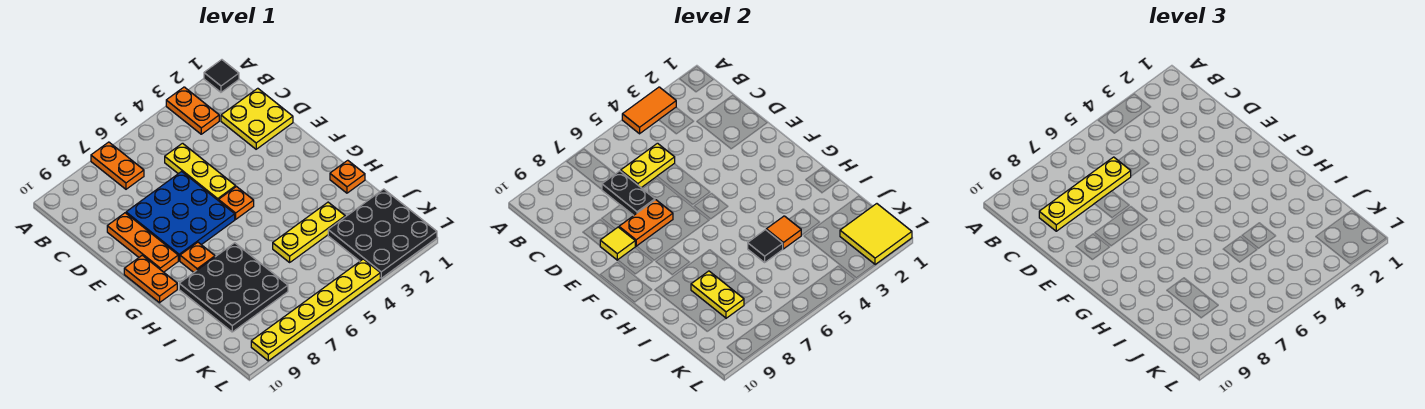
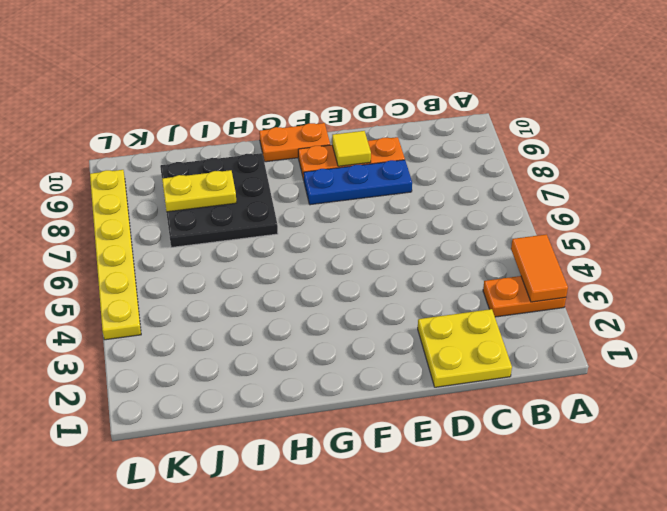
blue plate D8:F8 level 1 -> blue plate D6:F8 level 1
none -> black tile A1 level 1
none -> orange plate A7:B7 level 1
none -> yellow plate C5:E5 level 1

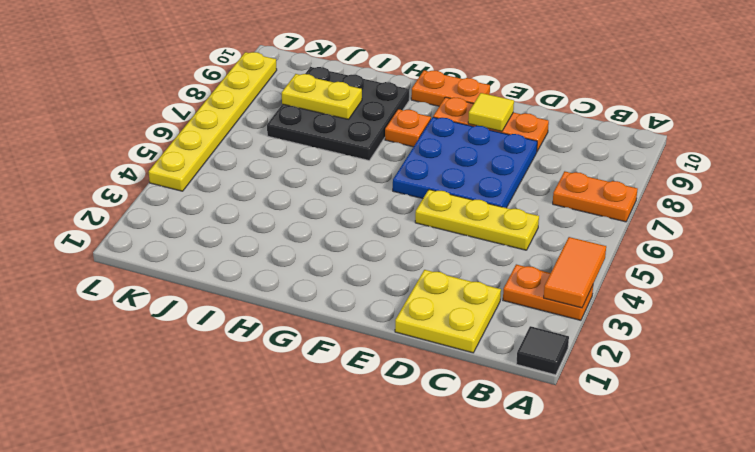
none -> orange plate F5 level 1
none -> orange plate H1 level 1
none -> yellow plate I3:I5 level 1

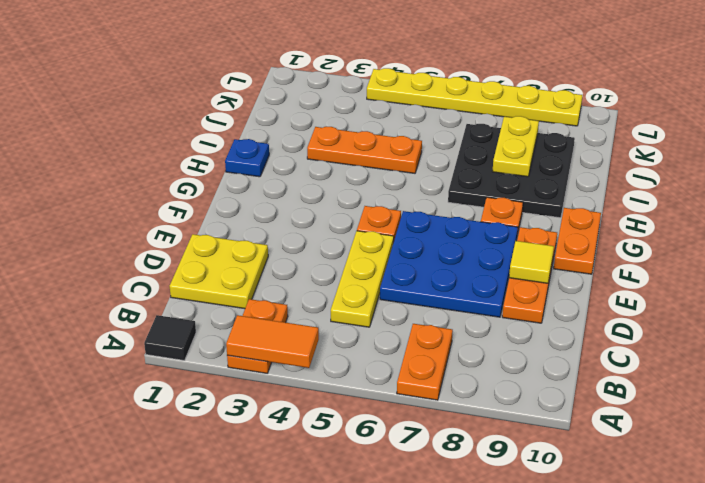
blue plate H1 level 1 -> orange plate H1 level 1
orange plate I3:I5 level 1 -> yellow plate I3:I5 level 1
none -> black plate J1:L3 level 1
none -> yellow plate C5:C6 level 2
none -> black plate C7:D7 level 2

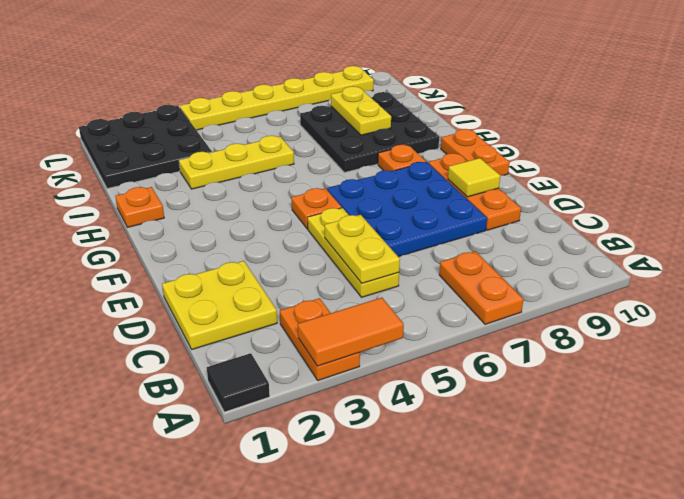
yellow plate C5:D5 level 2 -> yellow plate C5:C6 level 2
none -> black plate C7:D7 level 2
none -> orange plate E7:E8 level 2
none -> orange tile I4 level 2

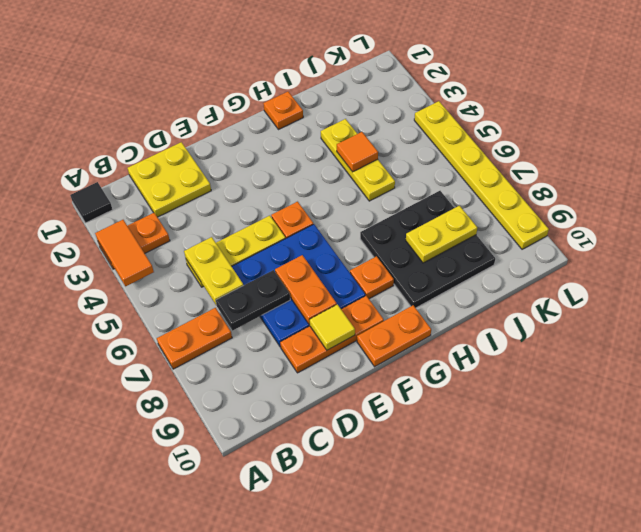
none -> black plate J1:L3 level 1
none -> black tile I5 level 2
none -> yellow tile K1:L2 level 2

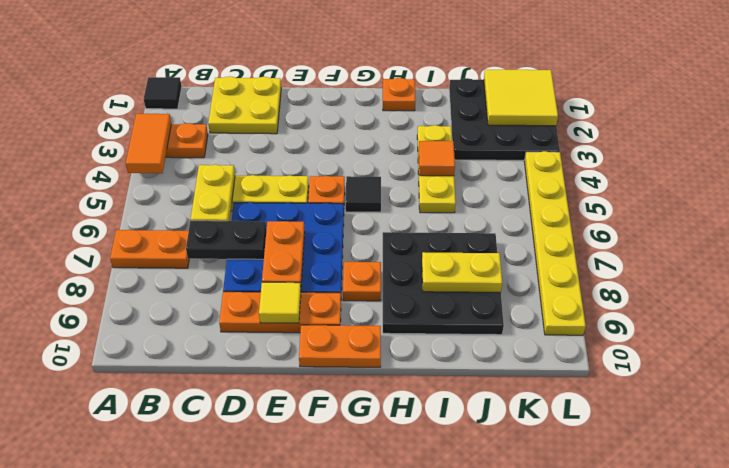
black tile G5 level 1 -> black tile I5 level 2
none -> yellow plate C6:C9 level 3

